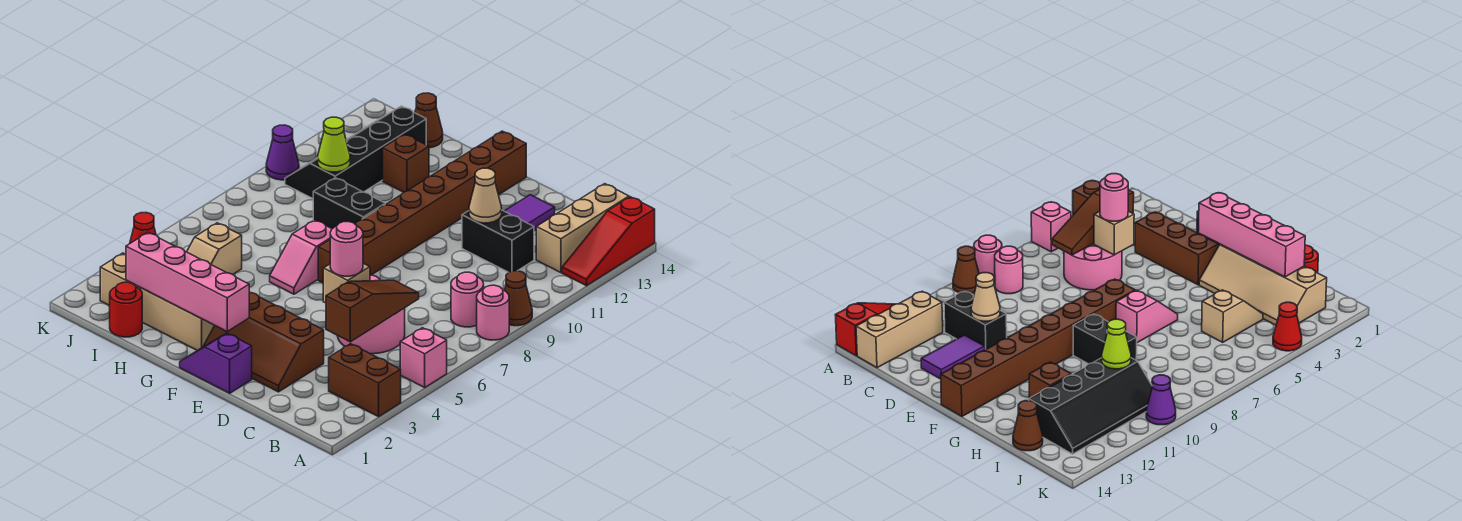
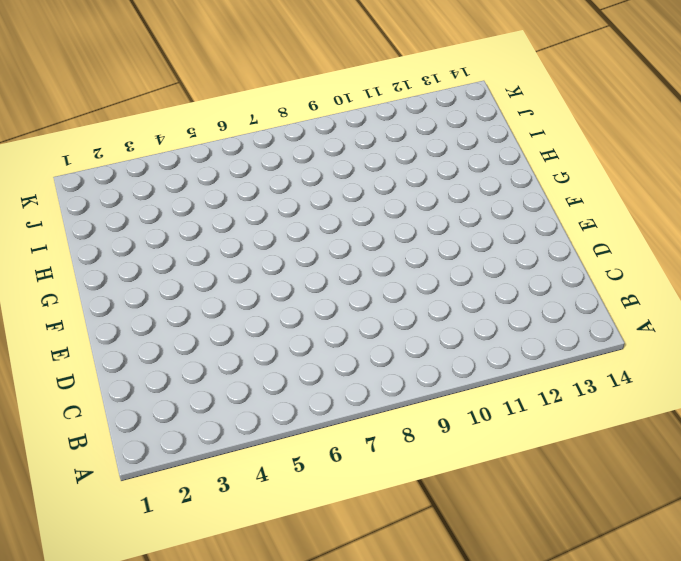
none -> brown brick A3:B3 level 1
none -> pink brick A5 level 1
none -> pink round brick A8 level 1

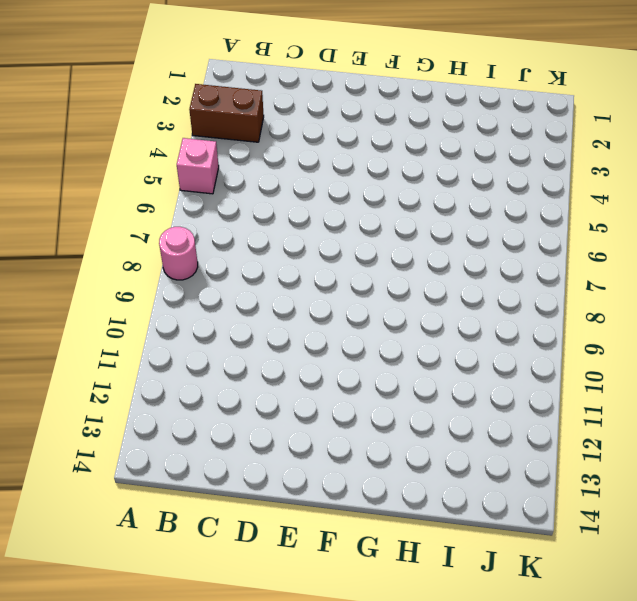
none -> brown cone A9 level 1
none -> red slope A12:A14 level 1 top 14
none -> pink round brick B8 level 1

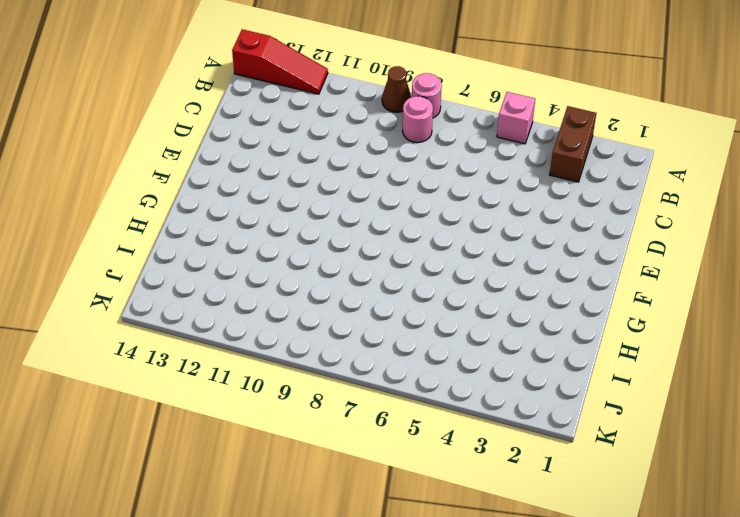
none -> tan brick B12:B14 level 1
none -> pink round brick C5:D6 level 1
none -> black brick C11:D11 level 1

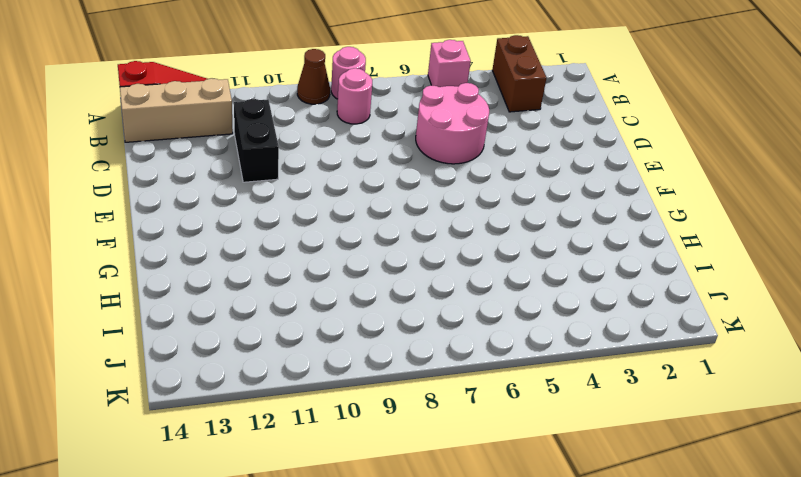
none -> brown slope D2:F3 level 1 top 3
none -> purple tile D12:D13 level 1
none -> purple slope E1:F1 level 1 top E

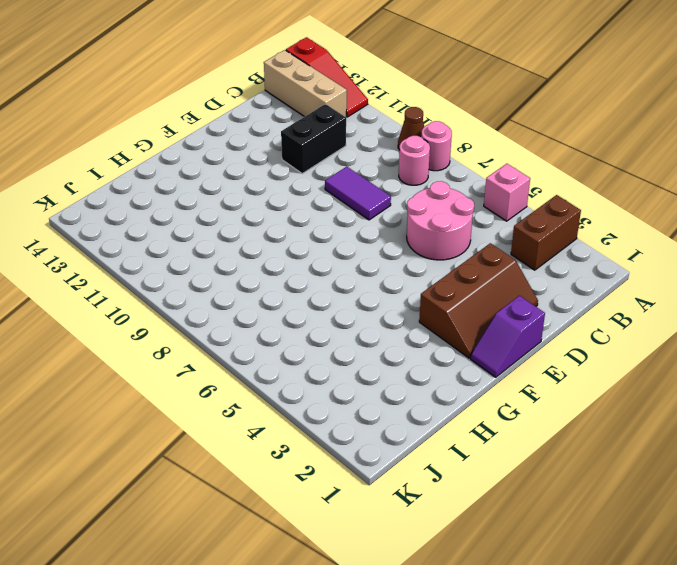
purple tile D8:D9 level 1 -> purple tile D12:D13 level 1
none -> brown brick F7:F14 level 1
none -> tan slope G2:J3 level 1 top 2
none -> pink slope G6:G7 level 1 top 7

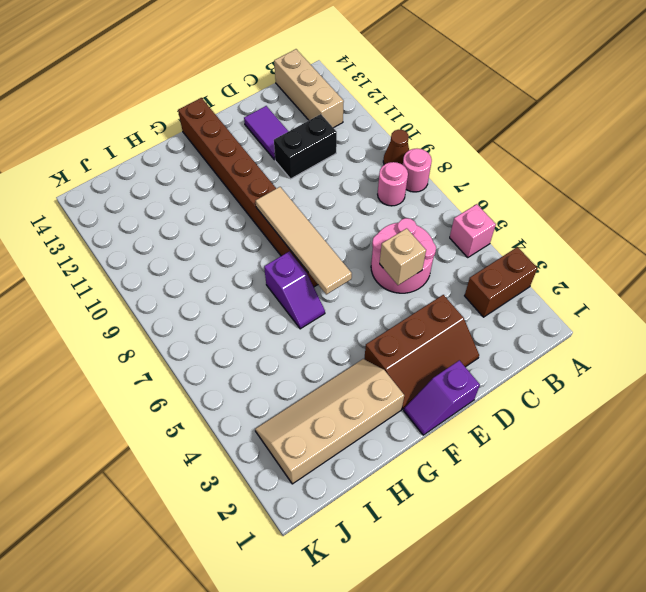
tan tile F6:F9 level 2 -> none
purple slope G6:G7 level 1 top 7 -> pink slope G6:G7 level 1 top 7
none -> red slope A12:A14 level 1 top 14
none -> black brick G9:H9 level 1
none -> brown brick H12 level 1

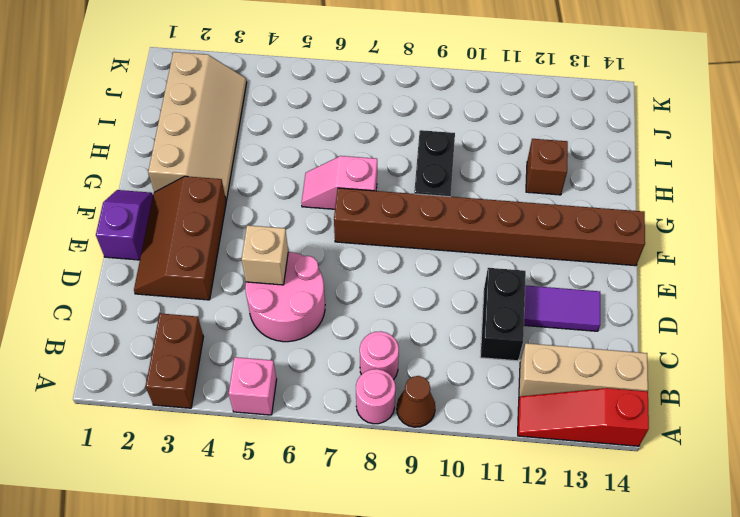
none -> red round brick I1 level 1
none -> tan slope I4:I5 level 1 top 5
none -> black slope I10:J13 level 1 top I

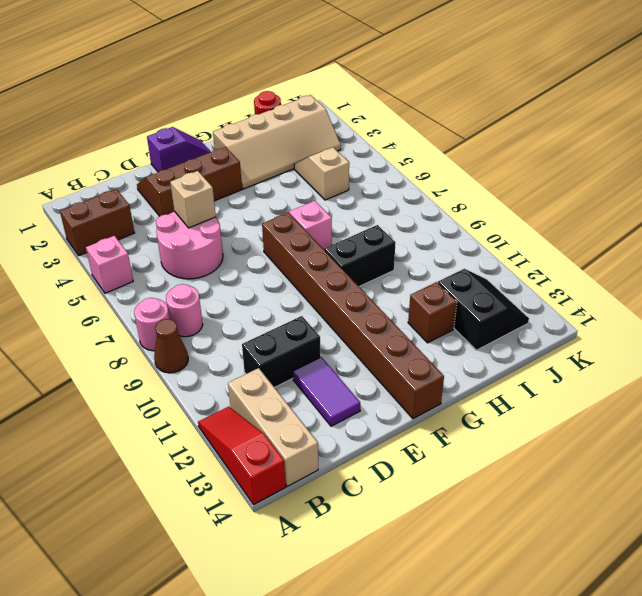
black slope I12:J13 level 1 top I -> black slope I10:J13 level 1 top I
none -> brown cone I14 level 1
none -> red cone K4 level 1
none -> purple cone K10 level 1

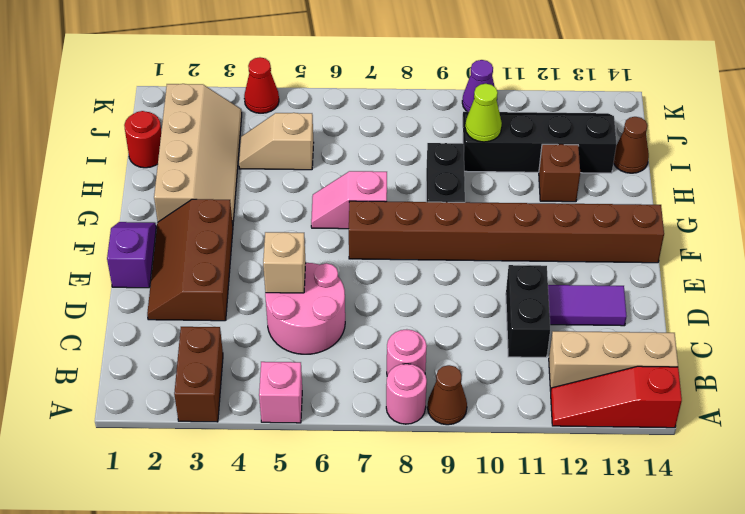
none -> brown slope C4:C6 level 2 top 4
none -> tan cone D11 level 2
none -> pink brick F2:I2 level 2

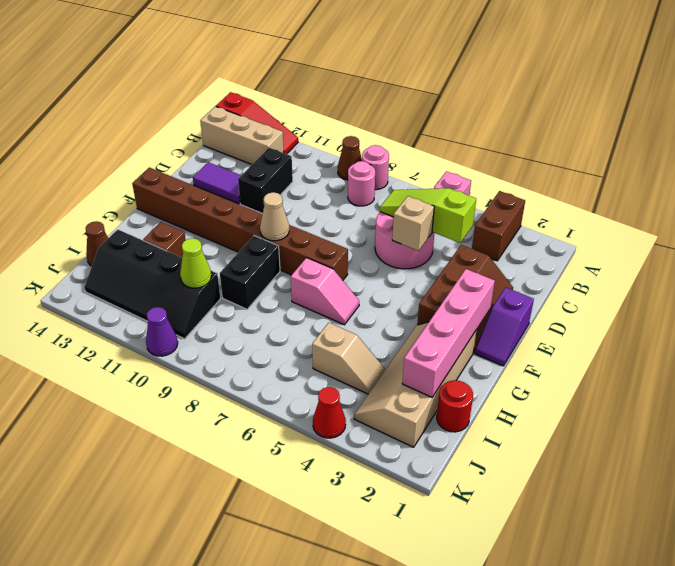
lime slope C4:C6 level 2 top 4 -> brown slope C4:C6 level 2 top 4
tan cone F9 level 2 -> tan cone D11 level 2
none -> pink round brick D5 level 3

